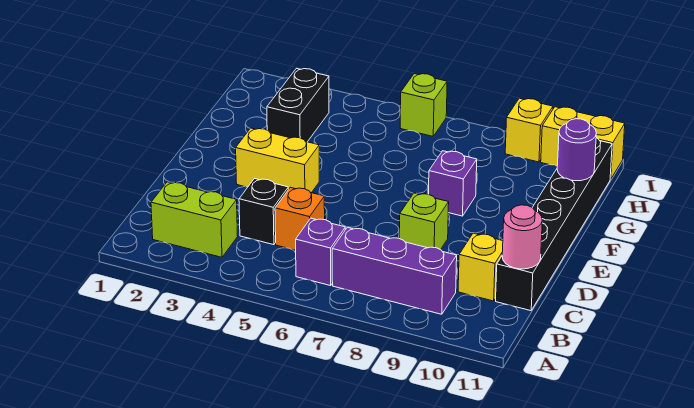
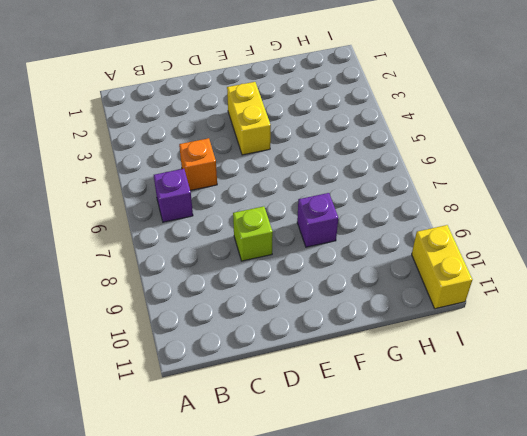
none -> lime brick B2:B3 level 1
none -> purple brick B7:B9 level 1
none -> black brick C4 level 1

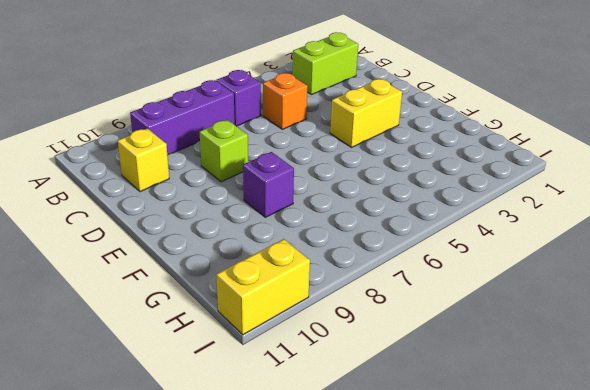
none -> black brick C4 level 1
none -> black brick C11:H11 level 1
none -> black brick G3:H3 level 1

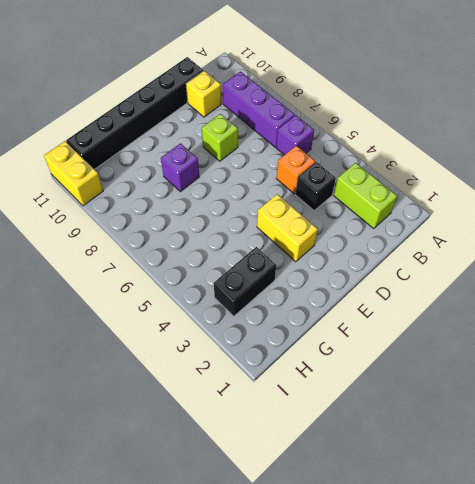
none -> lime brick I6 level 1
none -> yellow brick I9 level 1
none -> pink round brick C11 level 2

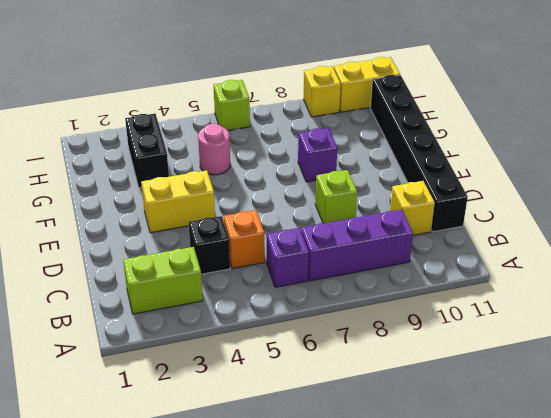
pink round brick G5 level 1 -> pink round brick C11 level 2
none -> purple round brick G11 level 2

